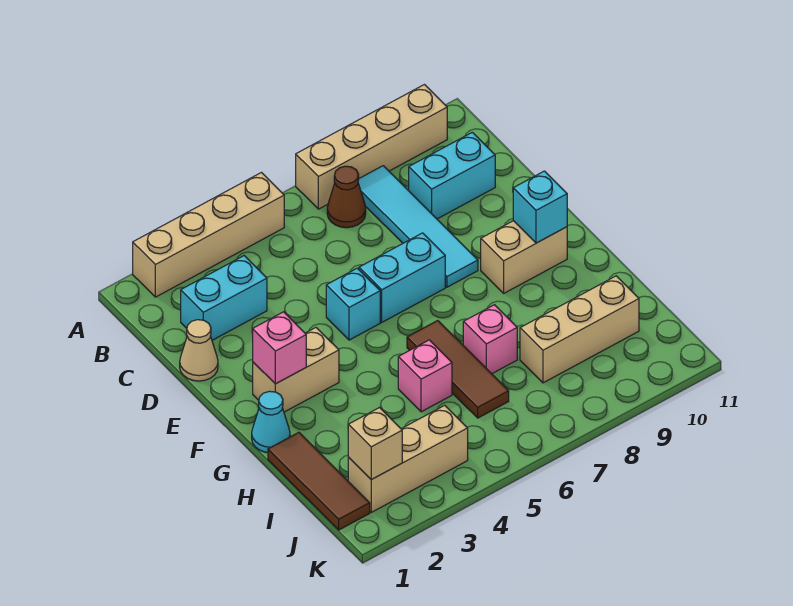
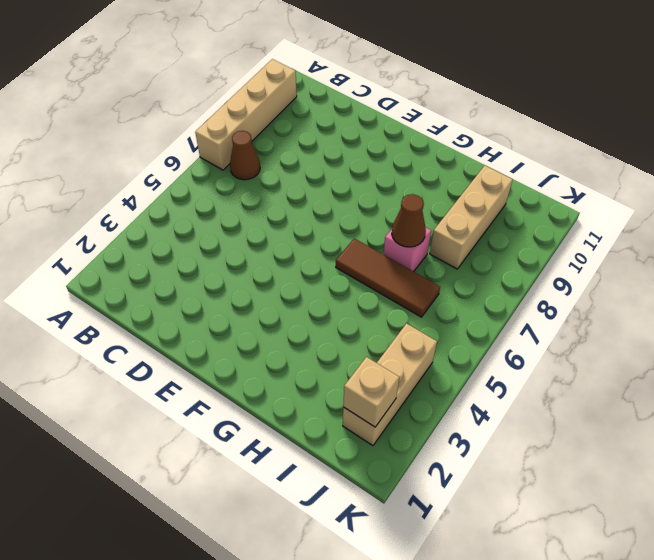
brown cone H7 level 2 -> none
none -> tan brick A2:A5 level 1
none -> cyan tile B8:E8 level 1
none -> cyan brick C2:C3 level 1

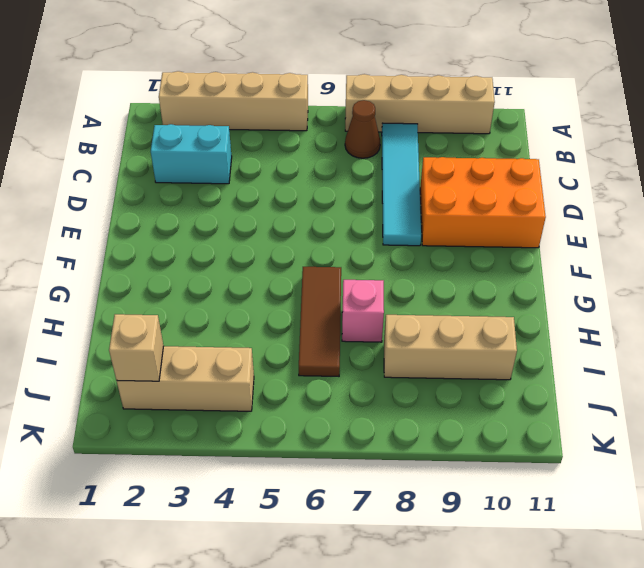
orange brick D9:E11 level 1 -> none
none -> cyan brick C9:C10 level 1
none -> tan cone D1 level 1
none -> cyan brick E5 level 1

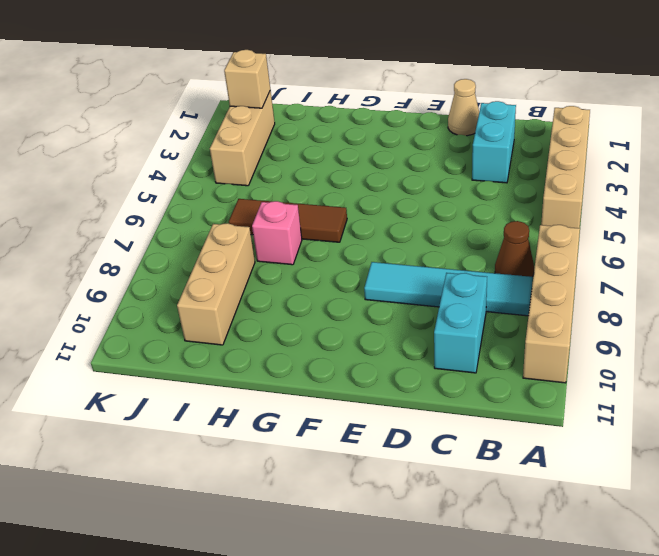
none -> cyan brick E5 level 1
none -> cyan brick E6:E7 level 1
none -> tan brick F2:F3 level 1

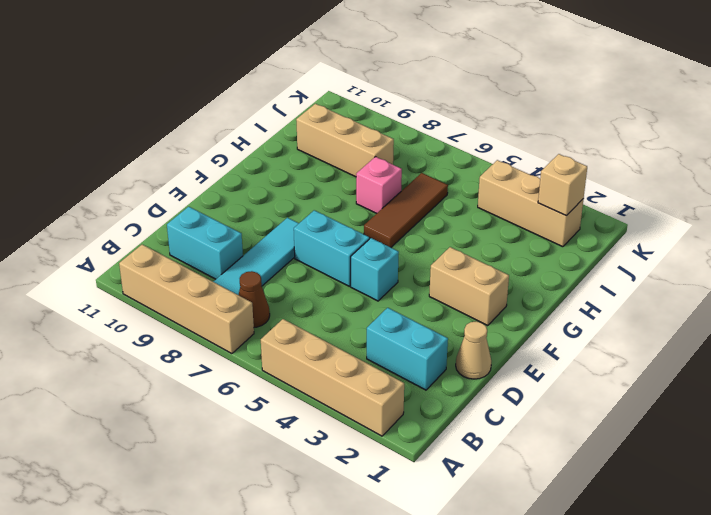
none -> tan brick F9:F10 level 1
none -> cyan cone G1 level 1
none -> brown tile H1:J1 level 1

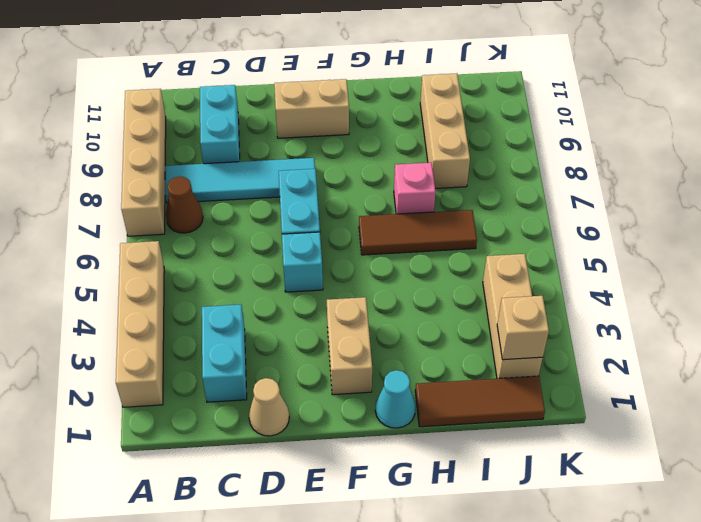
tan brick E10:F10 level 1 -> tan brick F9:F10 level 1
none -> pink brick H5 level 1
none -> pink brick F2 level 2
none -> cyan brick F10 level 2

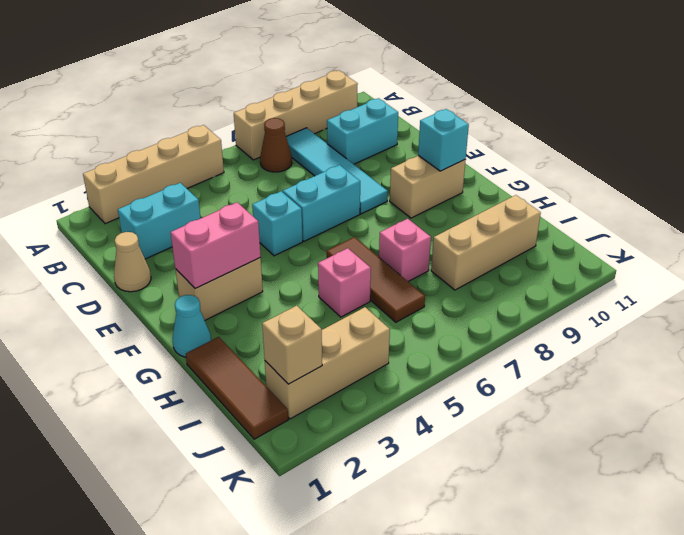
pink brick F2:F3 level 2 -> pink brick F2 level 2

